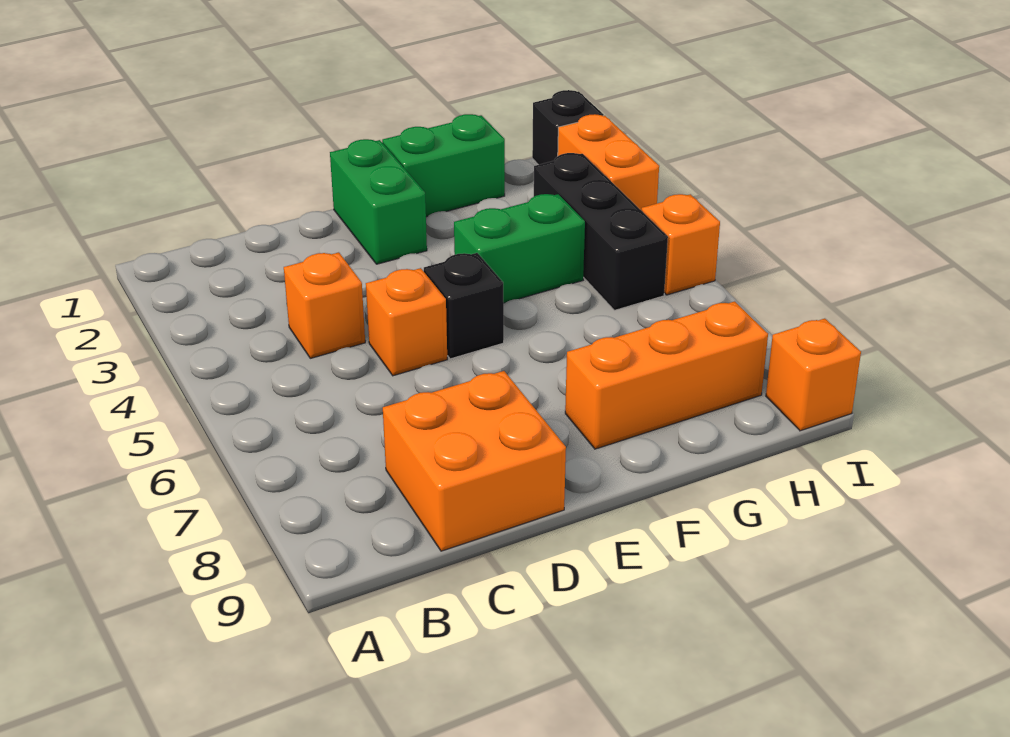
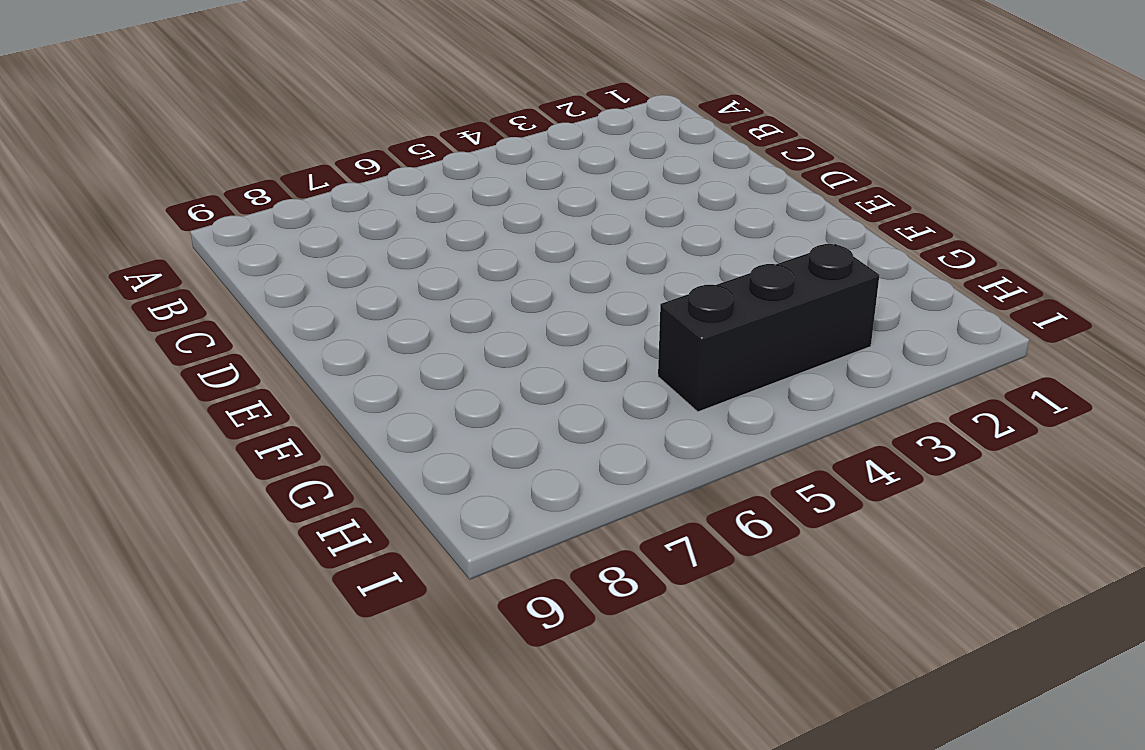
none -> orange brick C4 level 1
none -> orange brick C8:D9 level 1
none -> orange brick D5 level 1

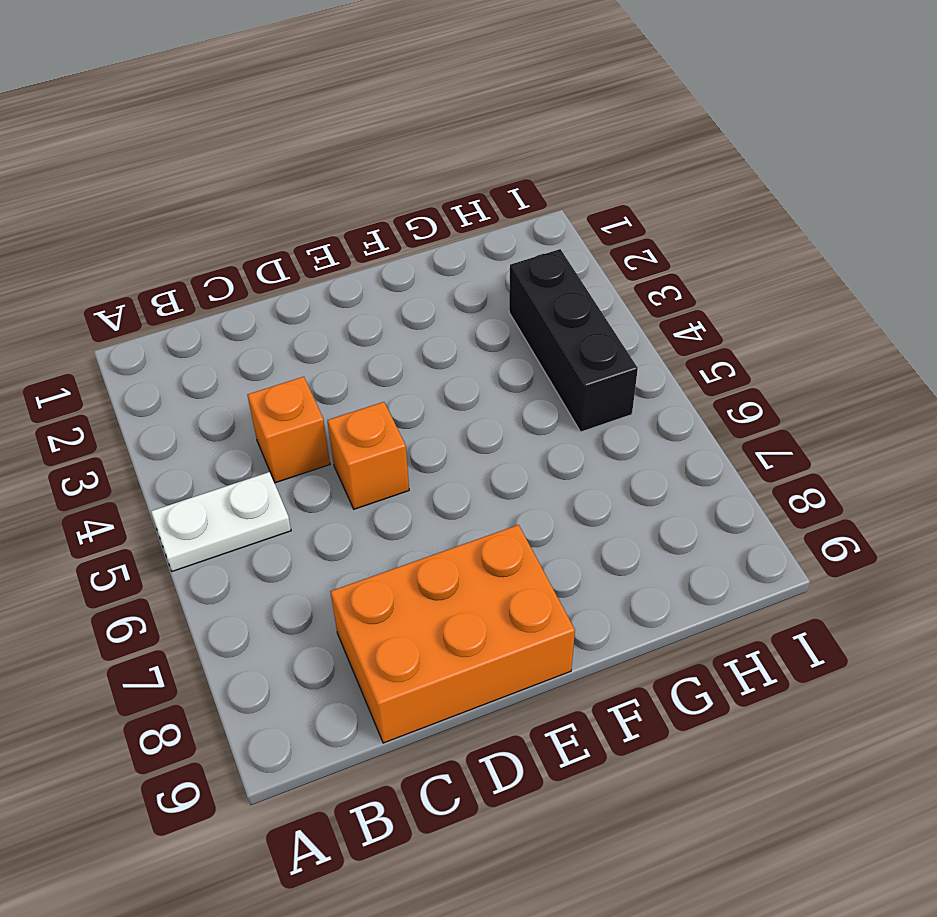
white plate A5:B5 level 1 -> none
orange brick C8:E9 level 1 -> orange brick C8:D9 level 1
none -> green brick E1:E2 level 1
none -> black brick E5 level 1
none -> green brick F1:G1 level 1

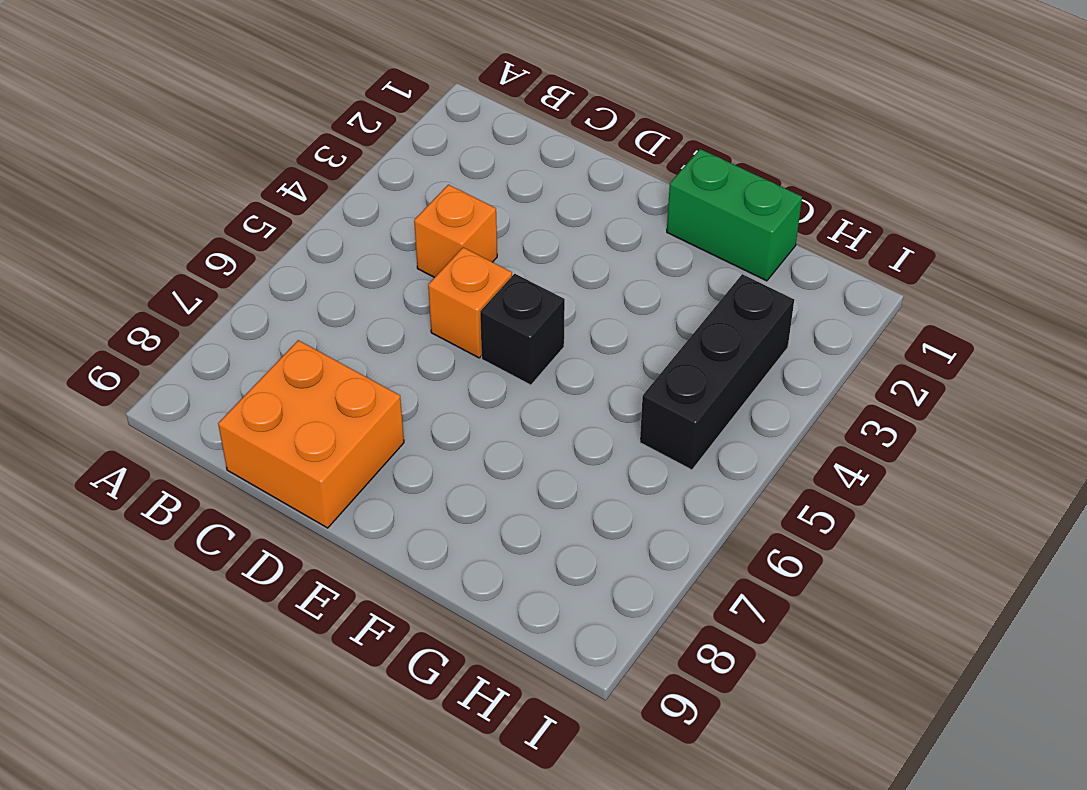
none -> green brick E1:E2 level 1
none -> green brick F4:G4 level 1
none -> orange brick F8:H8 level 1

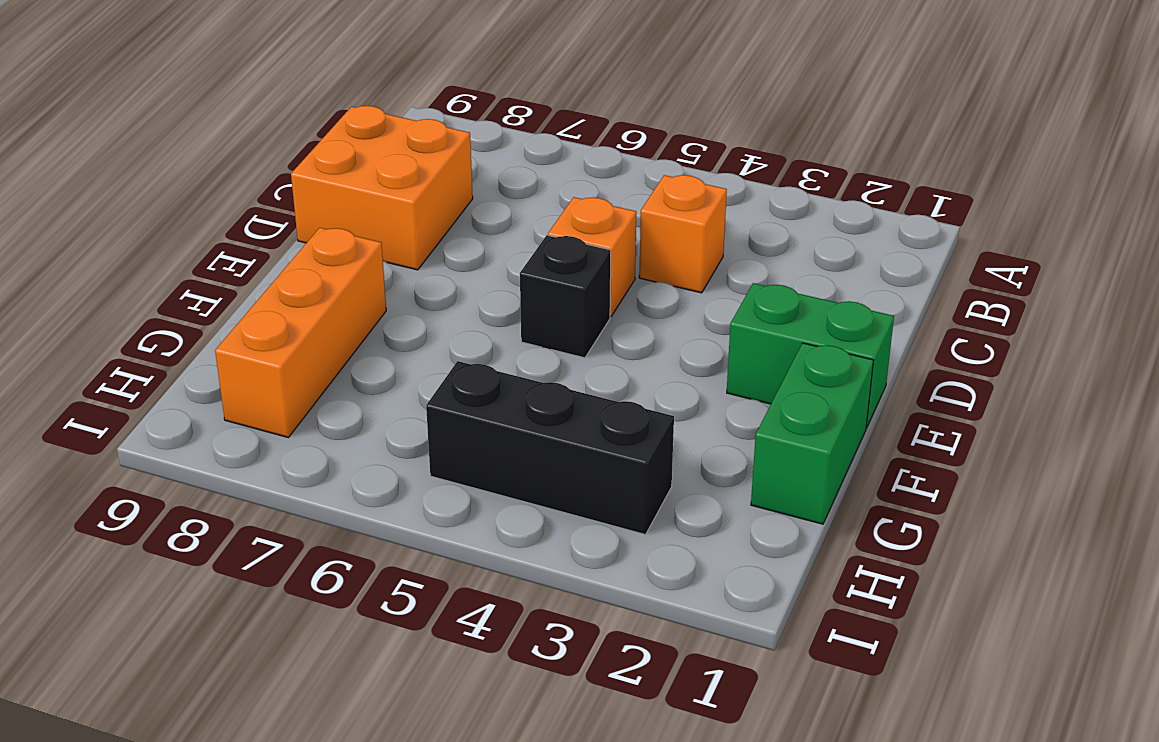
none -> green brick F4:G4 level 1
none -> black brick I1 level 1
none -> orange brick I2:I3 level 1

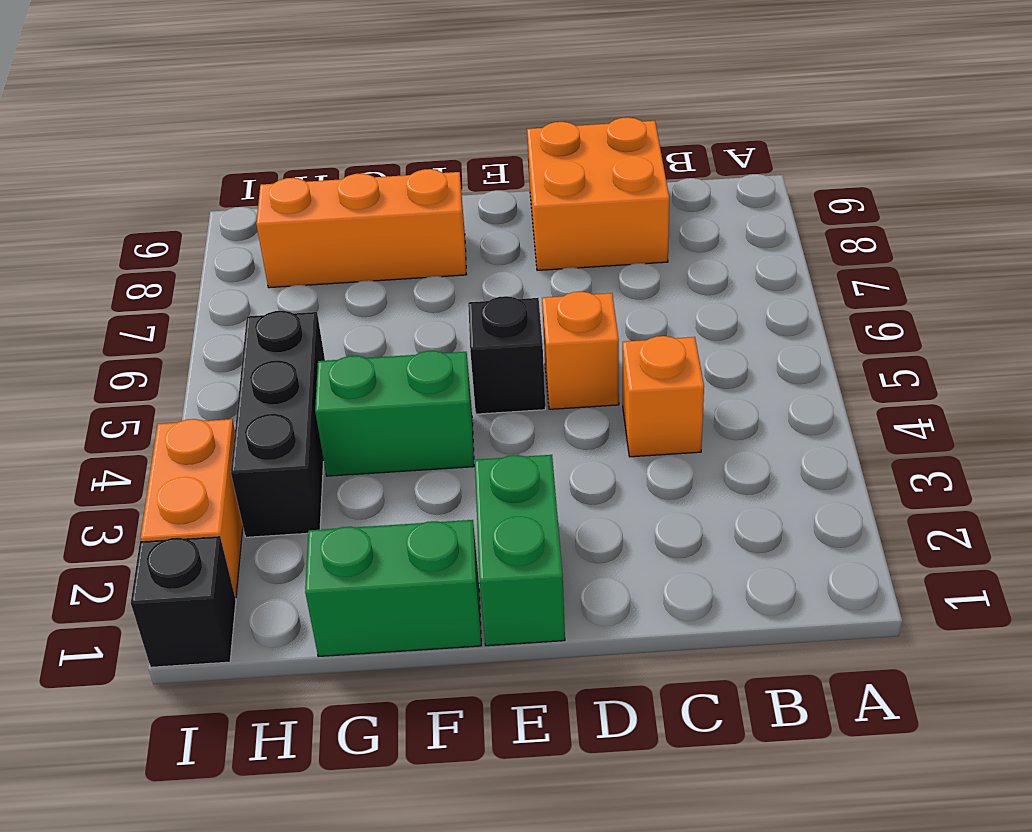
none -> orange brick I5 level 1
none -> orange brick I9 level 1

